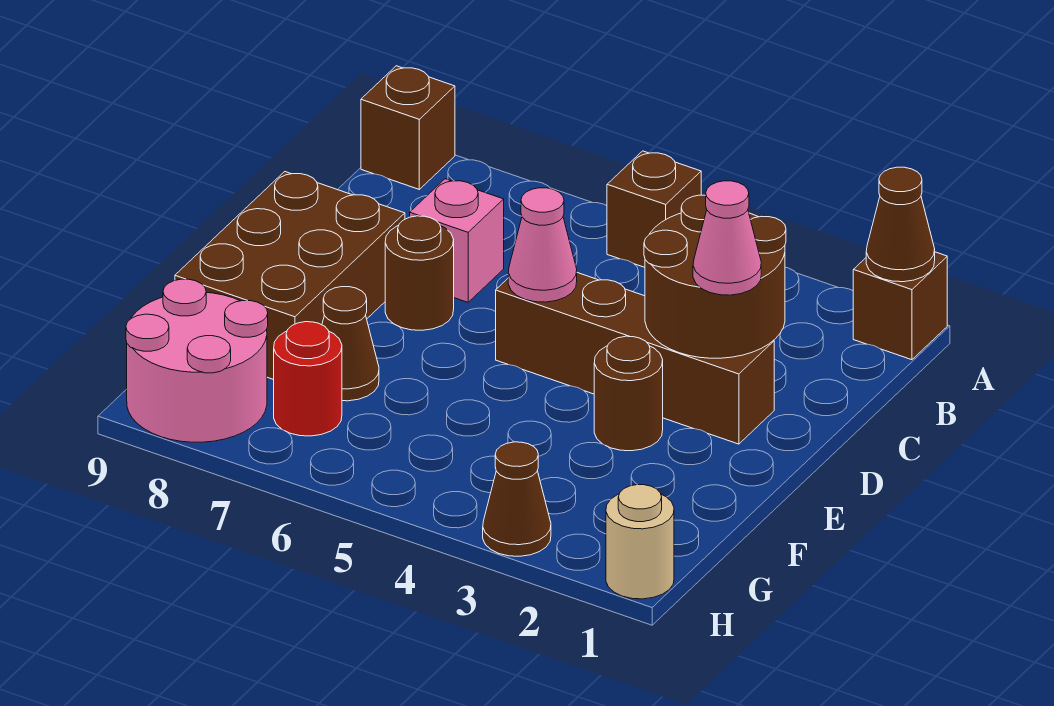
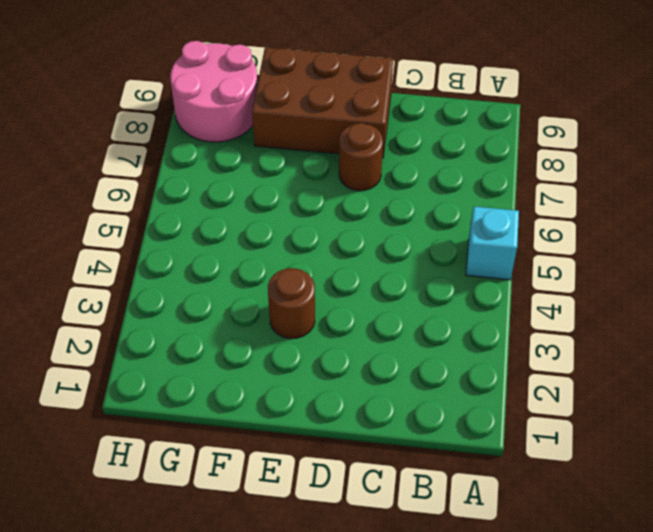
cyan brick A5 level 1 -> brown brick A5 level 1
none -> brown brick A1 level 1
none -> brown brick A9 level 1
none -> pink brick C7 level 1

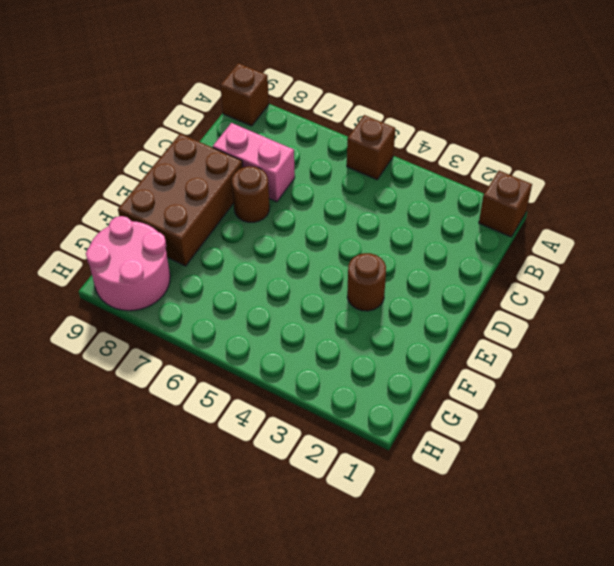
pink brick C7:C8 level 1 -> pink brick C7 level 1
none -> brown brick D2:D5 level 1
none -> brown cone F7 level 1
none -> red round brick G7 level 1

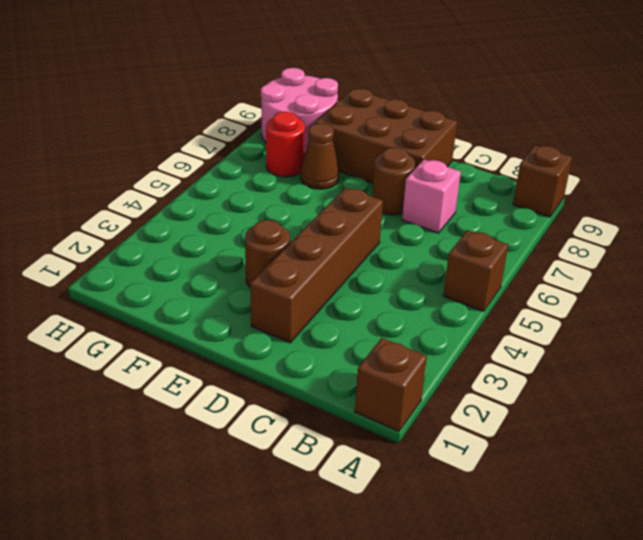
none -> tan round brick H1 level 1
none -> brown cone H3 level 1
none -> brown cone A1 level 2

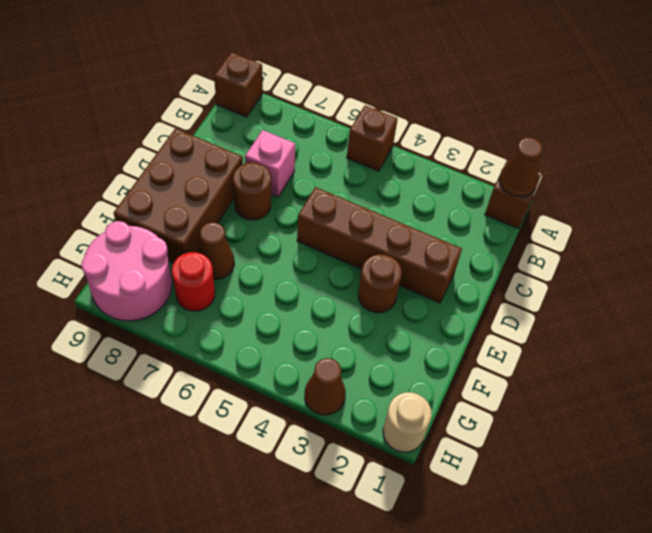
none -> brown round brick C2:D3 level 2
none -> pink cone D5 level 2
none -> pink cone D2 level 3

